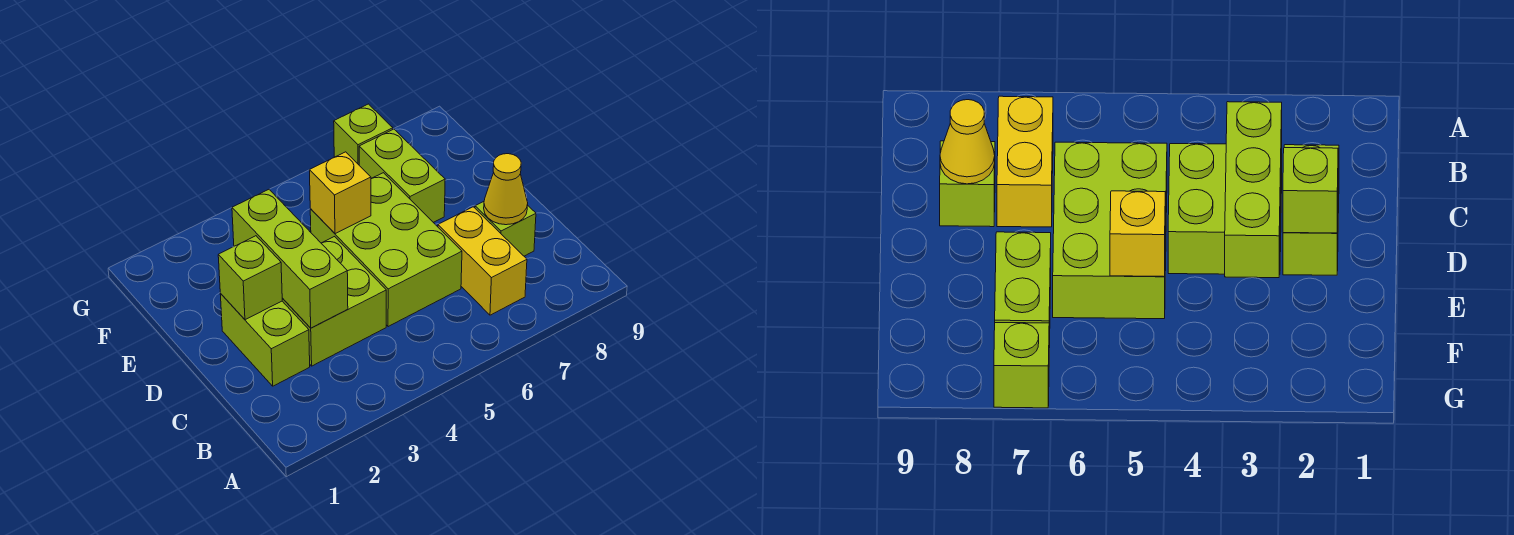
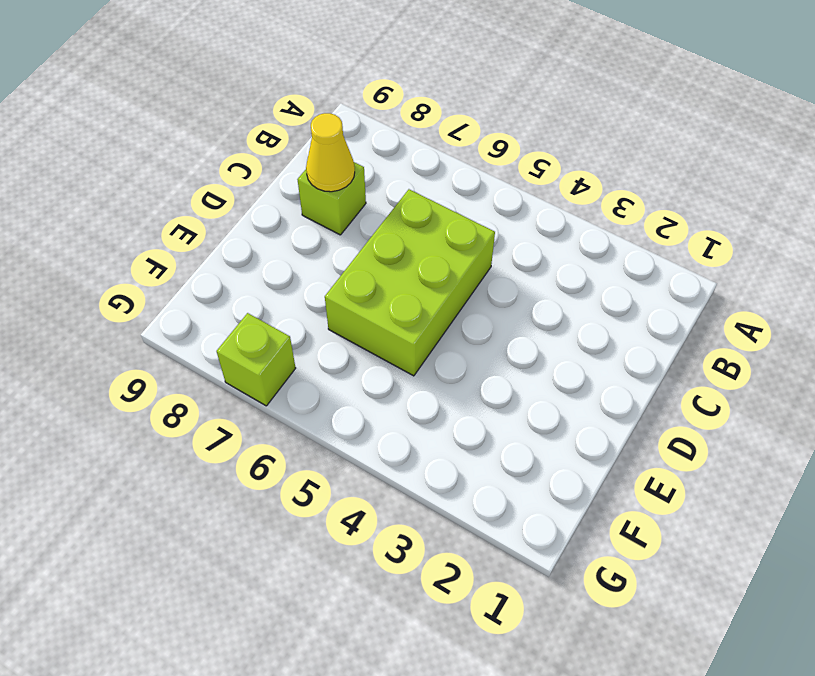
none -> yellow brick B7:C7 level 1
none -> lime brick C2:D2 level 1

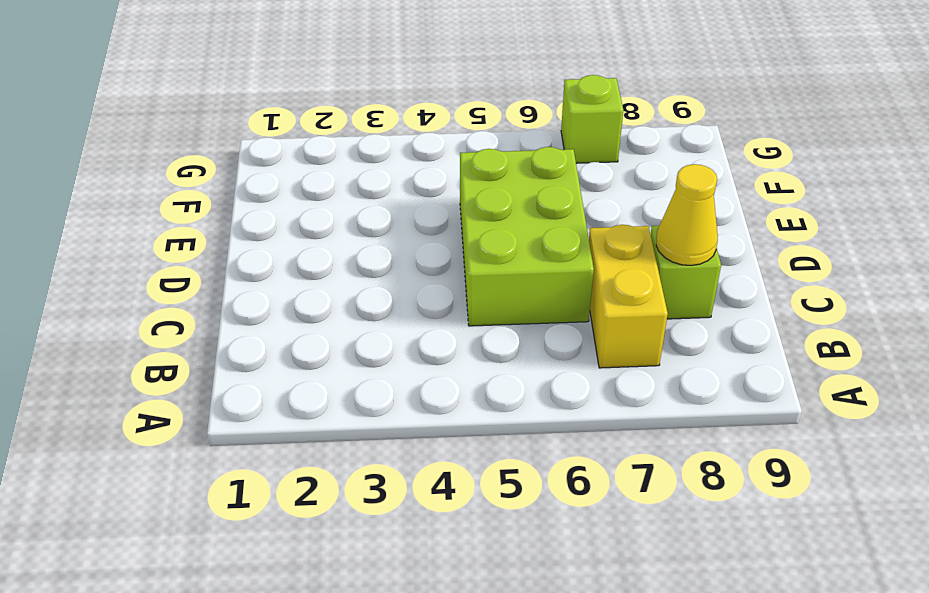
none -> lime brick C2:D2 level 1
none -> lime brick C3:D4 level 1

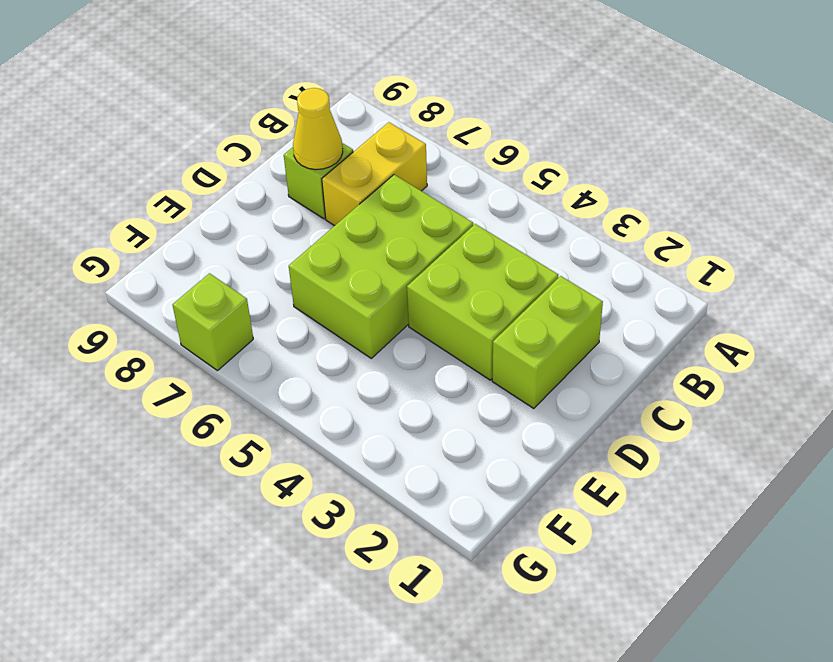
none -> lime brick E7:F7 level 1
none -> lime brick C3:E3 level 2

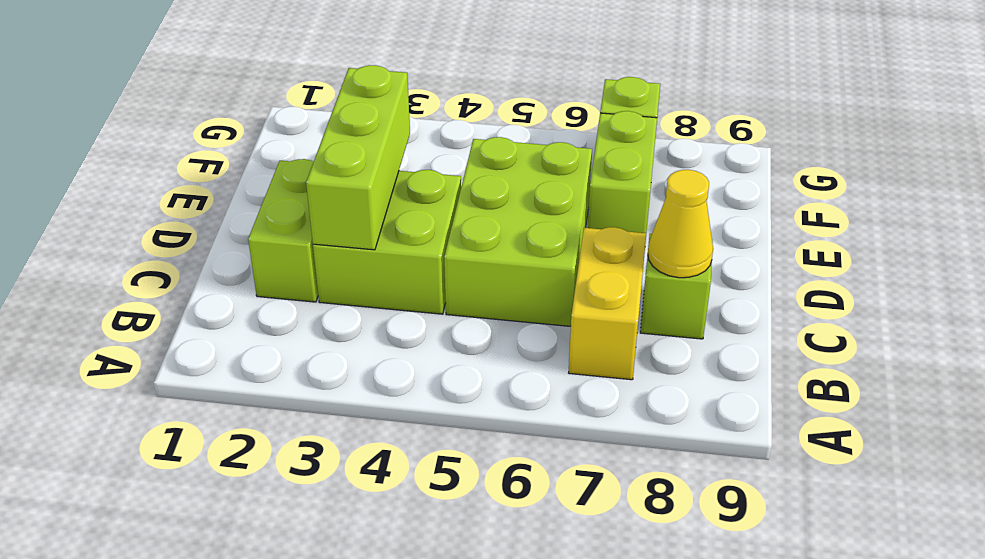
none -> lime brick D2 level 2
none -> yellow brick E5 level 2

